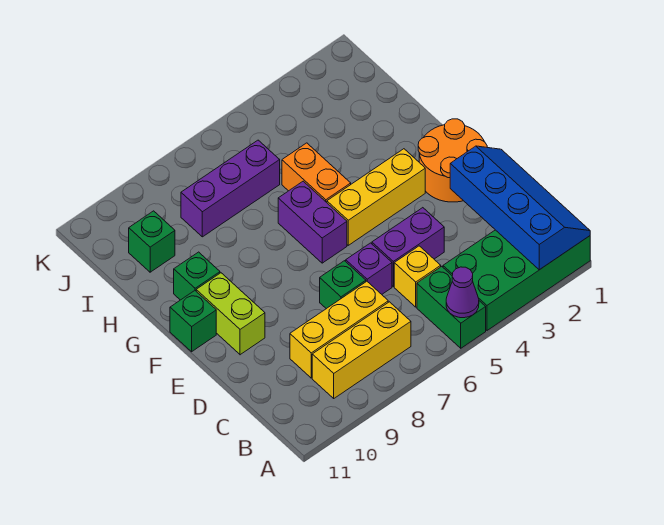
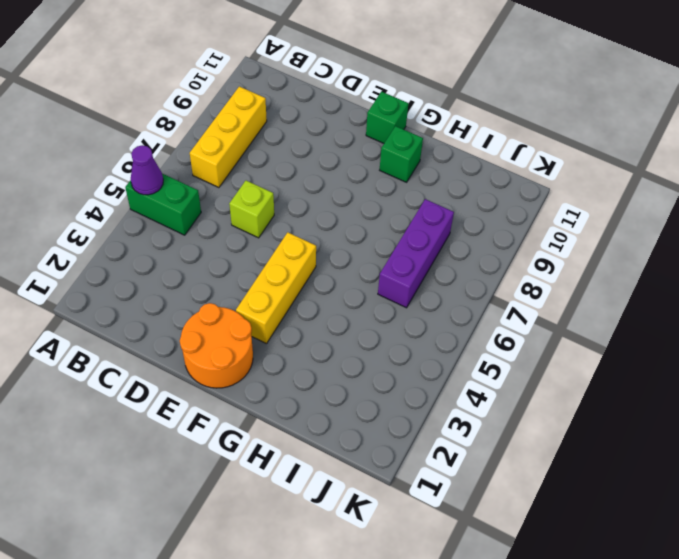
lime brick D6 level 1 -> purple brick D6 level 1
none -> green brick A1:B4 level 1
none -> yellow brick C5 level 1
none -> yellow brick C7:C9 level 1

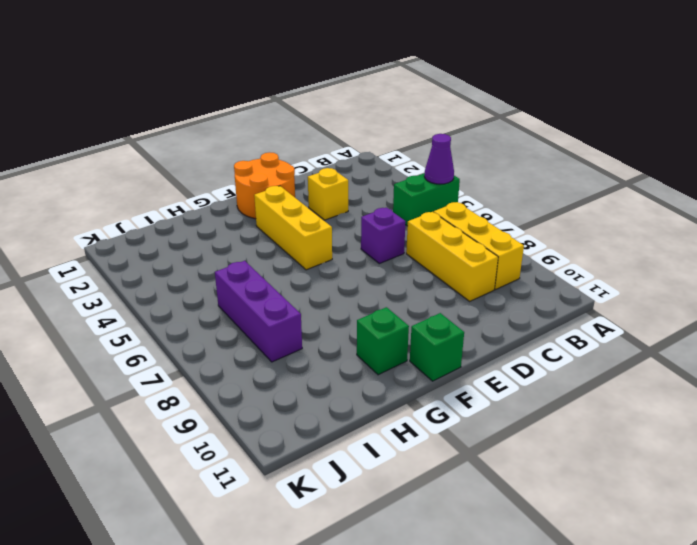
yellow brick D3 level 1 -> yellow brick C5 level 1
none -> green brick A1:B4 level 1
none -> purple brick D4:D5 level 1
none -> green brick D7 level 1

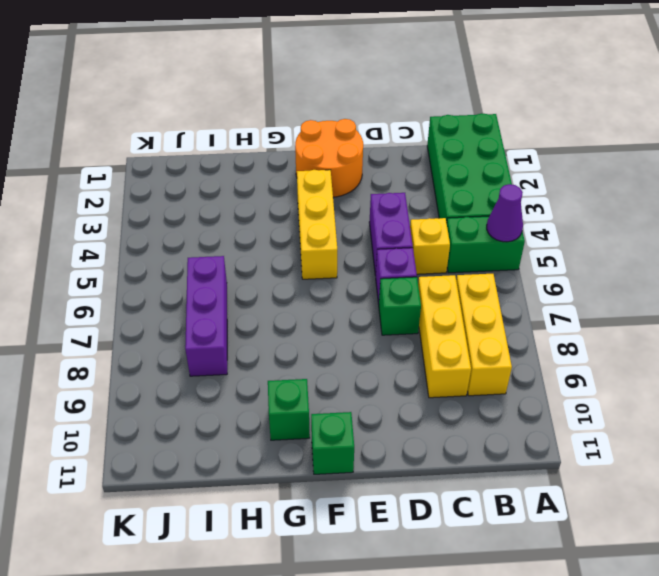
none -> lime brick E10:F10 level 1
none -> purple brick F6:G6 level 1
none -> orange brick G5:H5 level 1

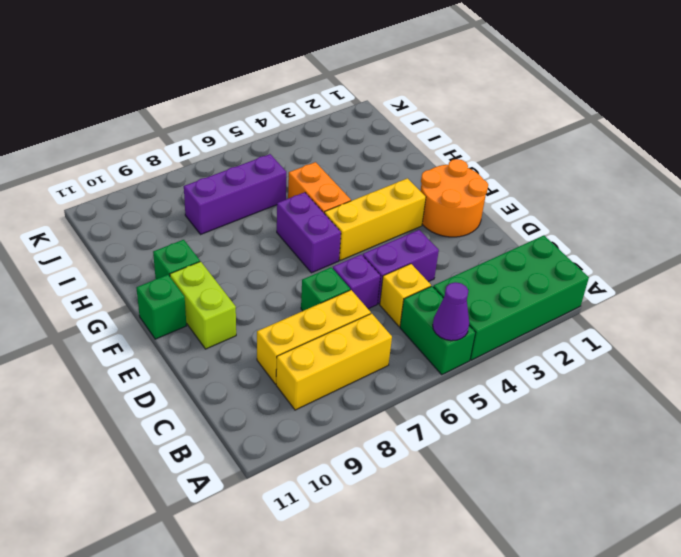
none -> green brick I10 level 1
none -> blue slope A1:D2 level 2 top 2

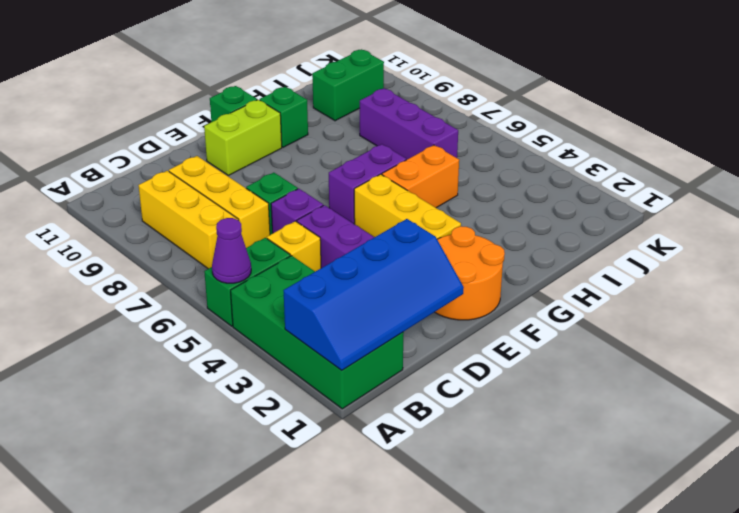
green brick I10:J10 level 1 -> green brick I10 level 1

